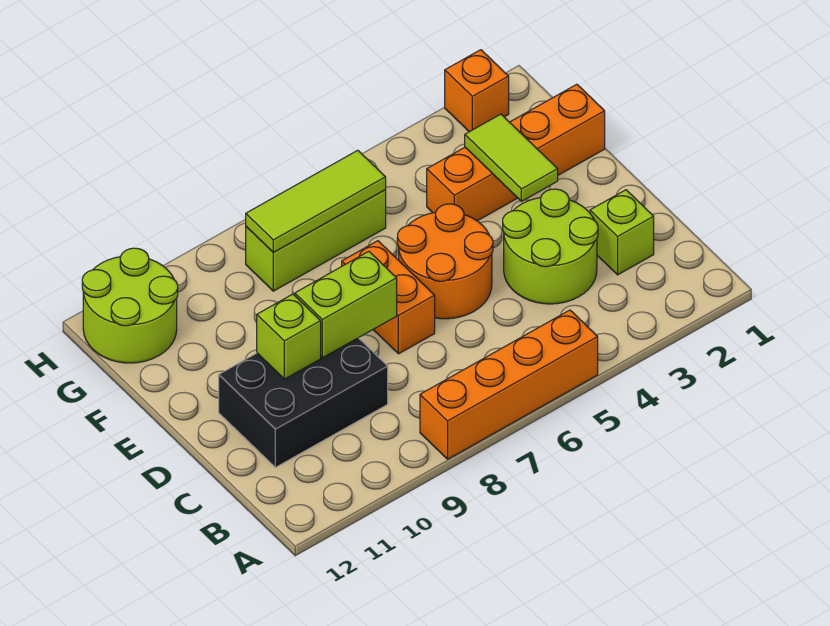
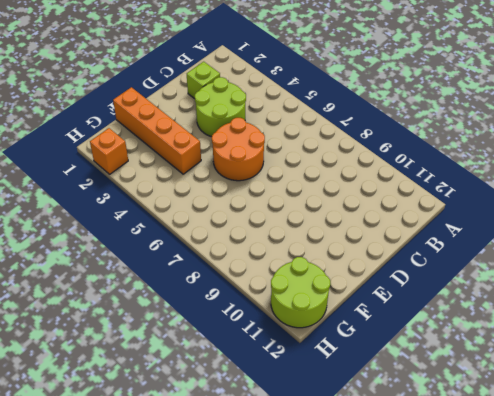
none -> orange brick A5:A8 level 1
none -> black brick C9:D11 level 1
none -> orange brick D7:E7 level 1

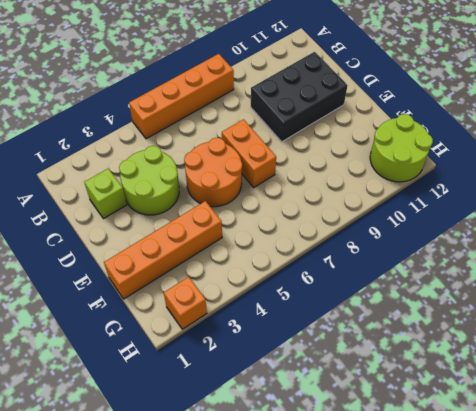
none -> lime brick G6:G8 level 1
none -> lime brick D8:D9 level 2
none -> lime brick D10 level 2

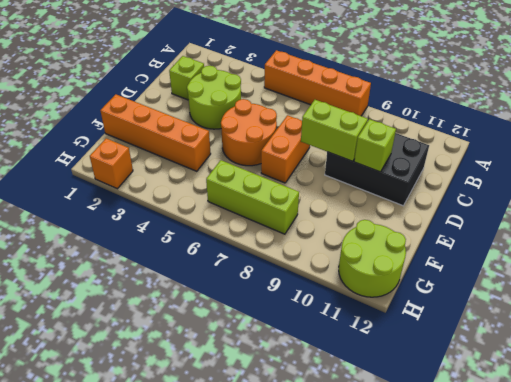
none -> lime tile E3:F3 level 2
none -> lime tile G6:G8 level 2

